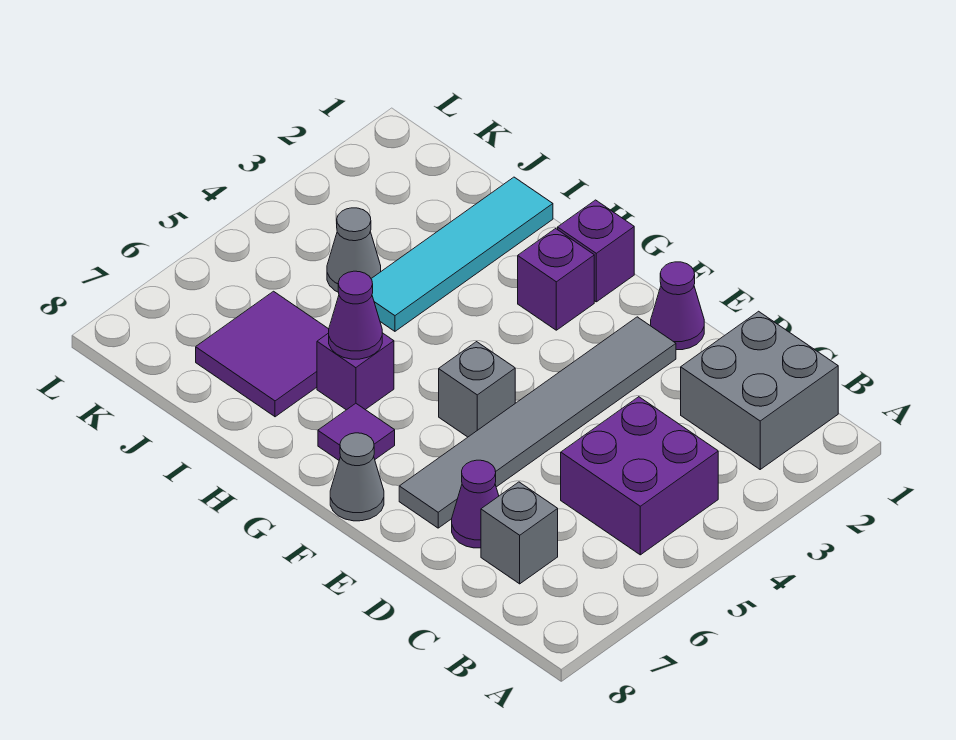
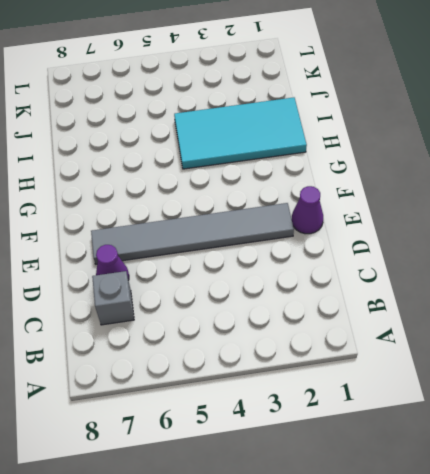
cyan tile H1:I4 level 1 -> cyan tile I1:I4 level 1
none -> grey brick B1:C2 level 1
none -> purple brick B4:C5 level 1
none -> grey brick F5 level 1

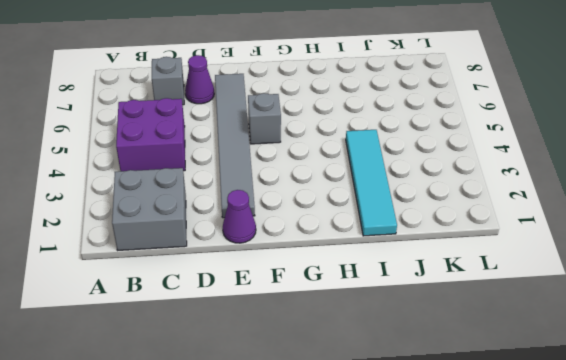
none -> grey cone F8 level 1
none -> purple brick G1 level 1
none -> purple brick G2 level 1

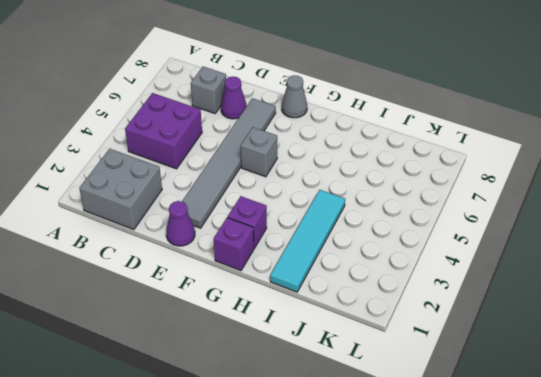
none -> purple tile G7 level 1
none -> purple brick H6 level 1
none -> purple tile I6:J7 level 1

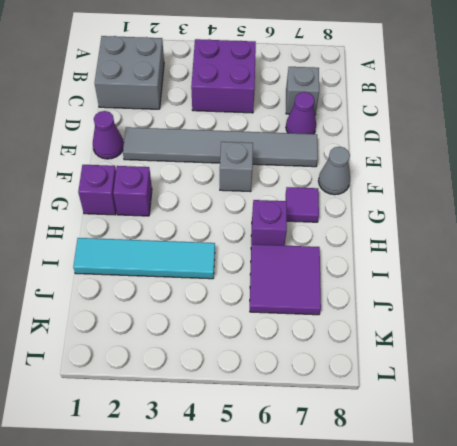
none -> grey cone J4 level 1
none -> purple cone H6 level 2

